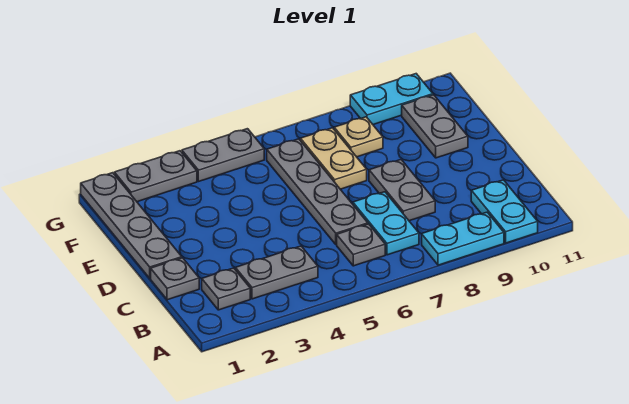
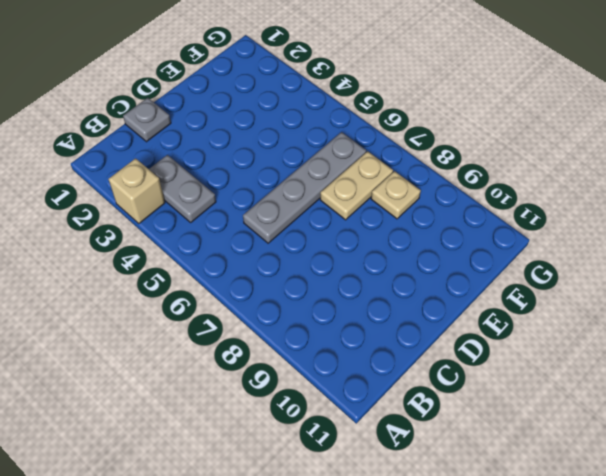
tan brick A3 level 1 -> none
none -> cyan plate A8:A9 level 1
none -> cyan plate A10:B10 level 1
none -> grey plate B2 level 1

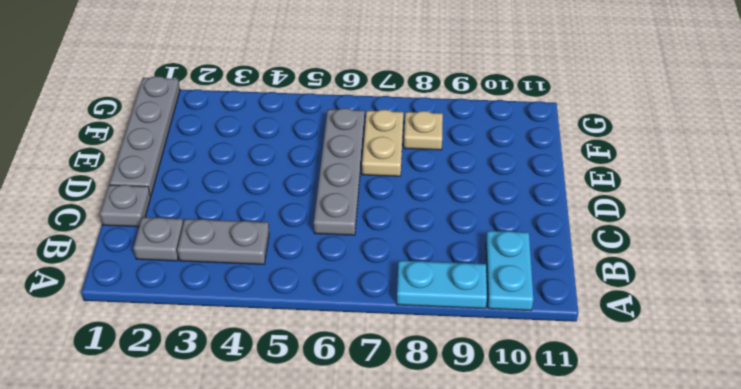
none -> grey plate B6 level 1
none -> cyan plate B7:C7 level 1
none -> grey plate C8:D8 level 1

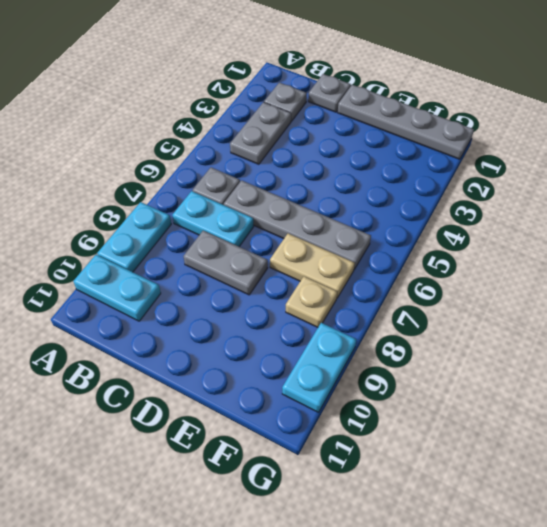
none -> grey plate E10:F10 level 1
none -> grey plate G2:G3 level 1
none -> grey plate G4:G5 level 1

